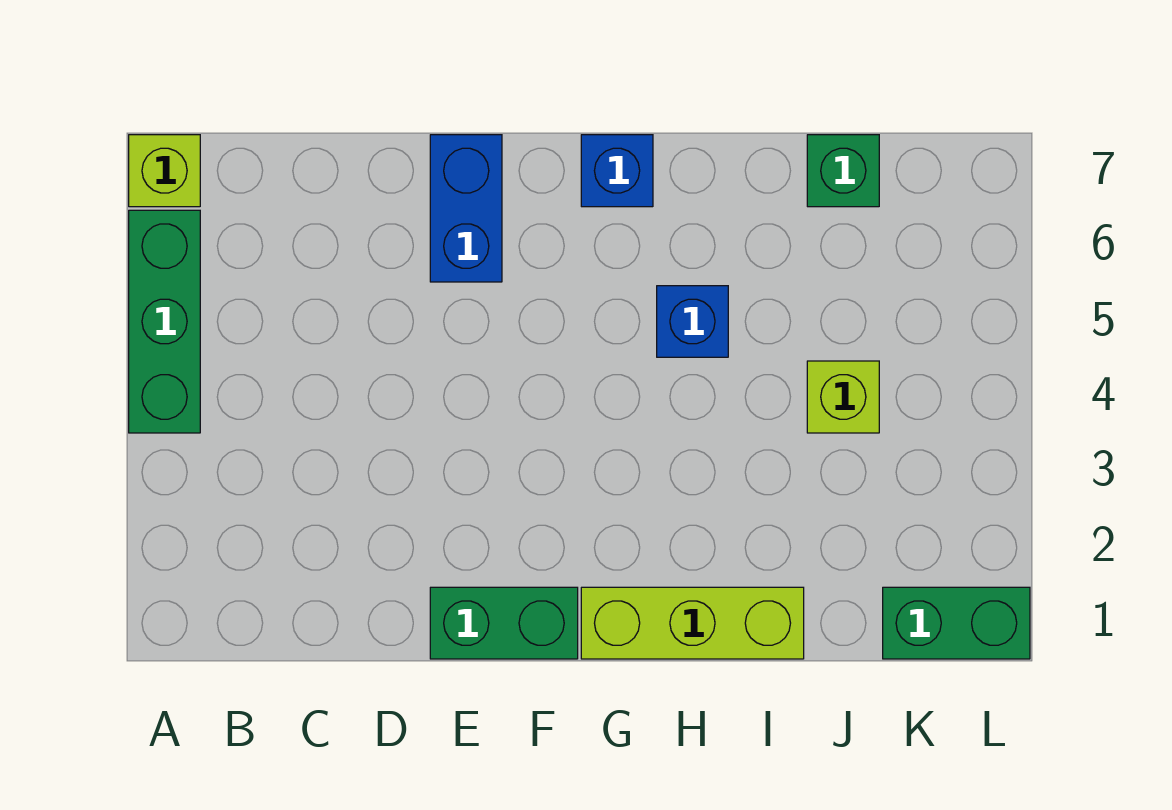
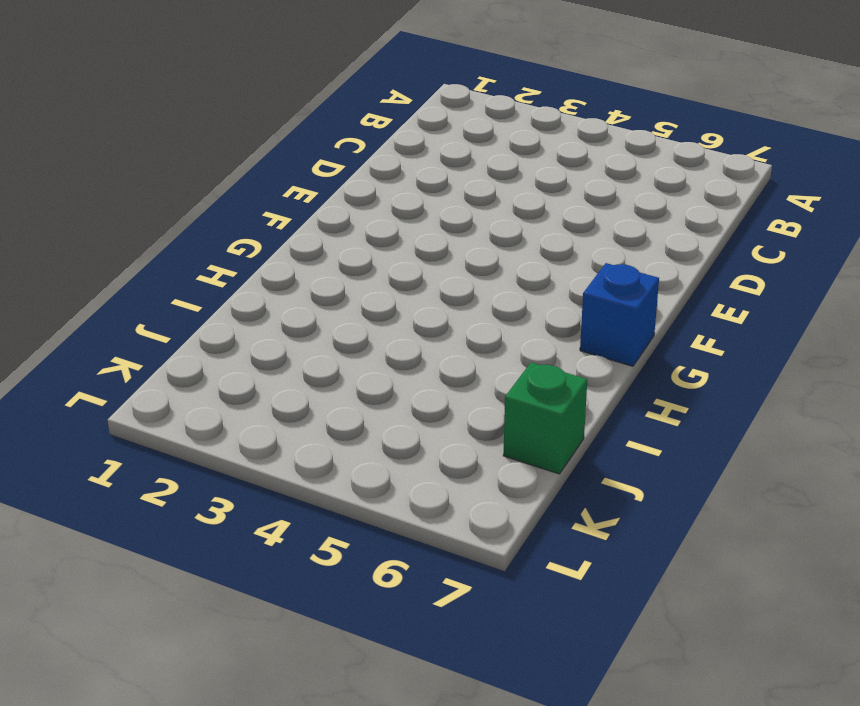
none -> green brick A4:A6 level 1
none -> lime brick A7 level 1

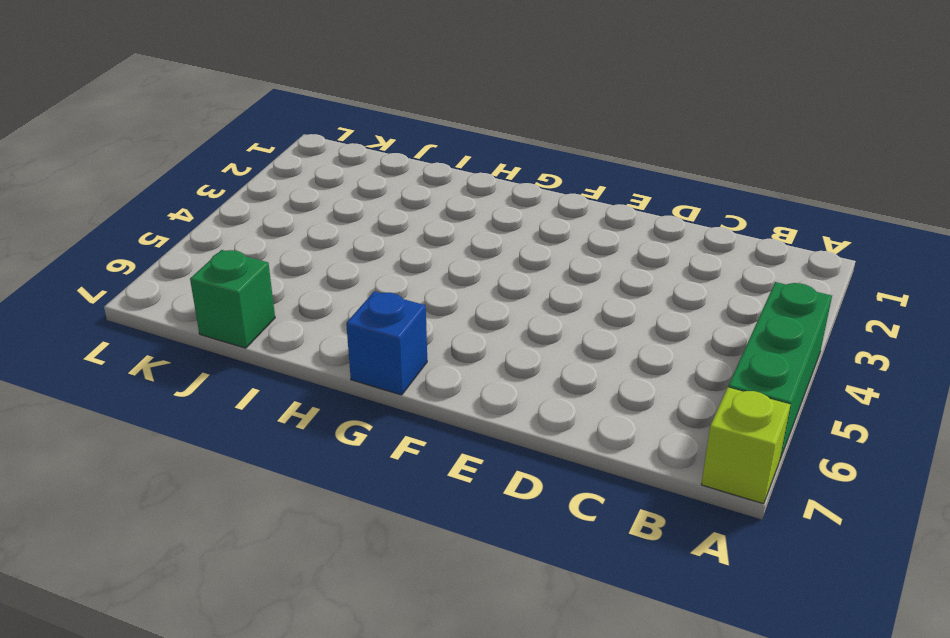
none -> green brick E1:F1 level 1
none -> blue brick E6:E7 level 1

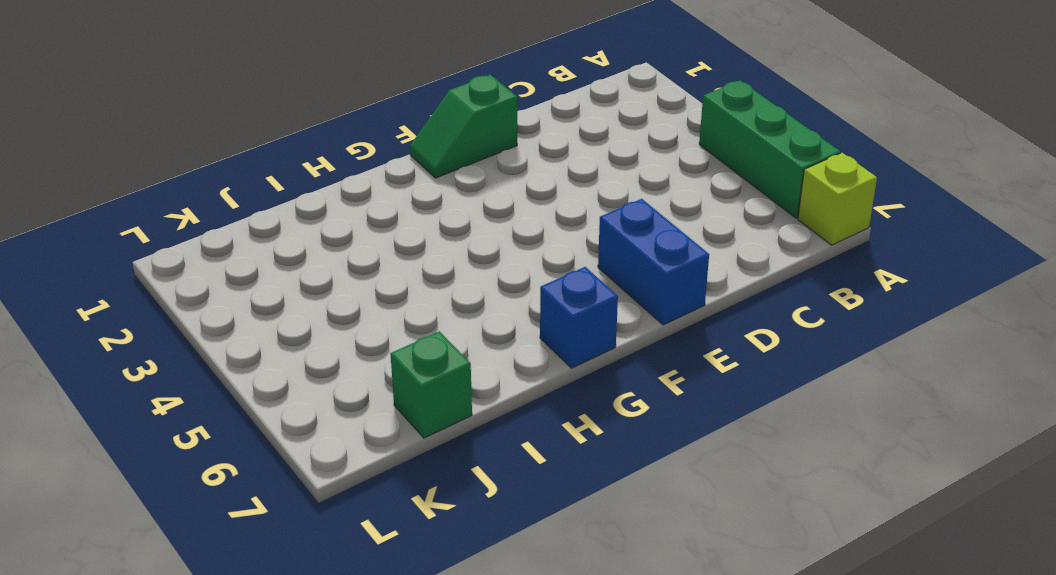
green slope E1:F1 level 1 top E -> green brick E1:F1 level 1
none -> lime brick G1:I1 level 1
none -> blue brick H5 level 1

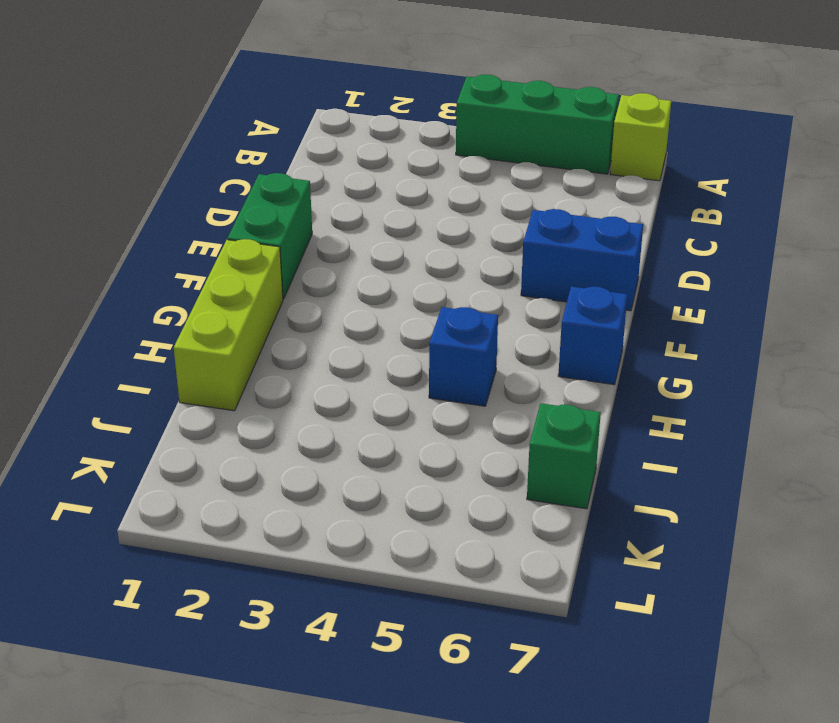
none -> lime brick J4 level 1
none -> green brick K1:L1 level 1

